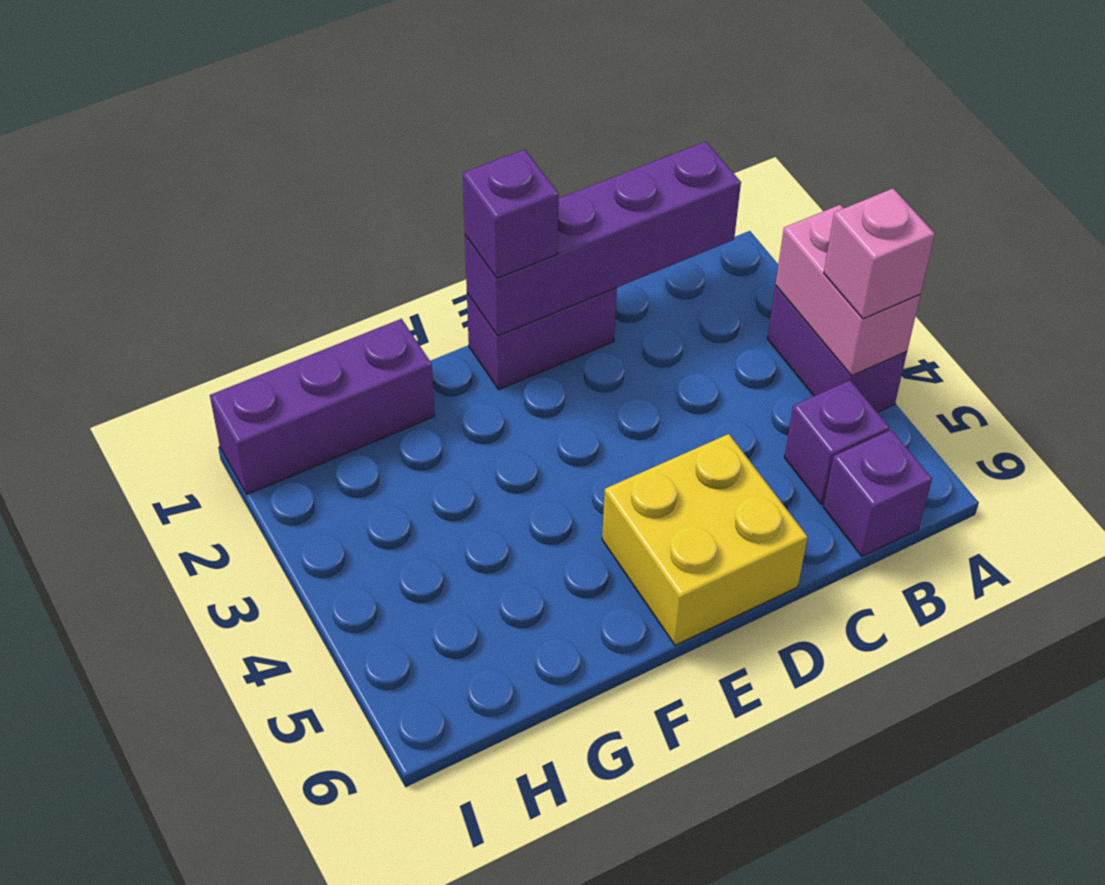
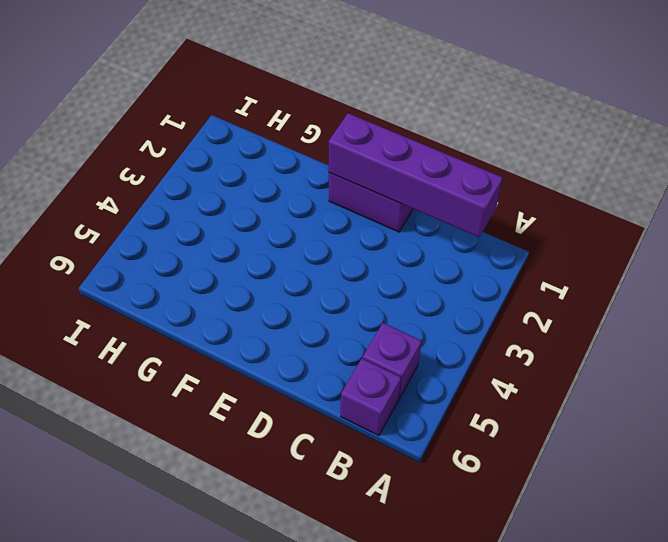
none -> purple brick A3:A4 level 1
none -> yellow brick D5:E6 level 1

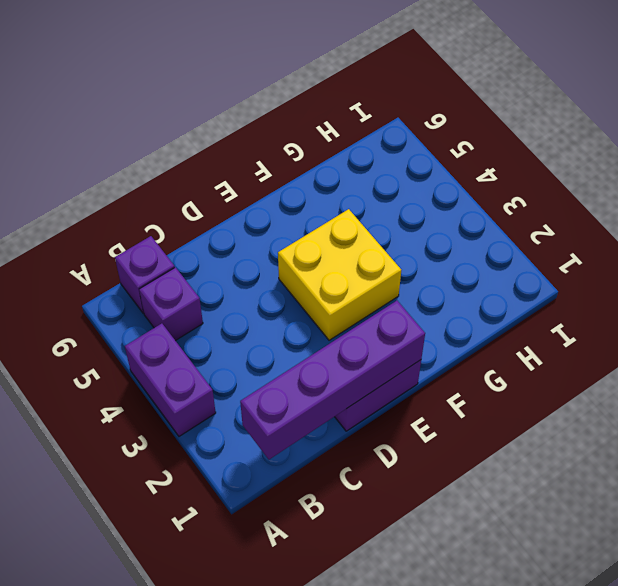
yellow brick E3:F4 level 1 -> yellow brick D5:E6 level 1
none -> purple brick G1:I1 level 1
none -> pink brick A3:A4 level 2

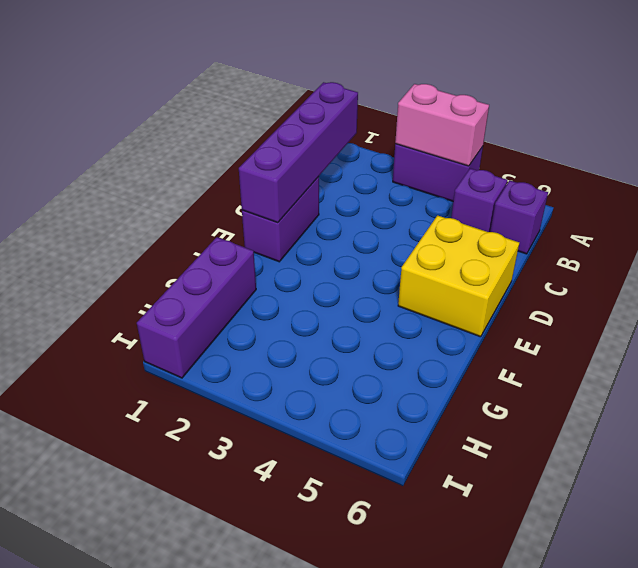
none -> pink brick A4 level 3
none -> purple brick E1 level 3

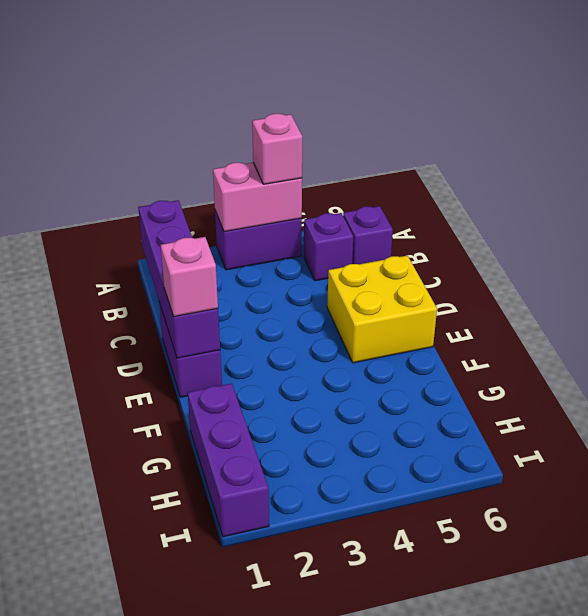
pink brick E1 level 3 -> purple brick E1 level 3

